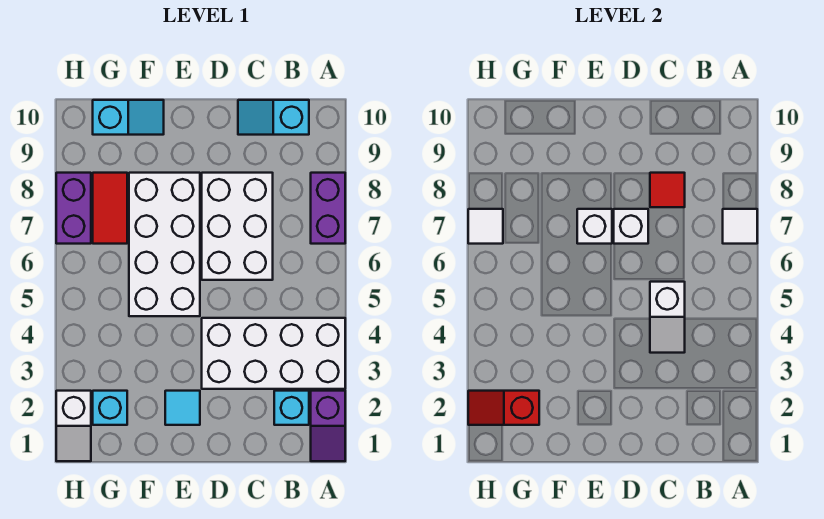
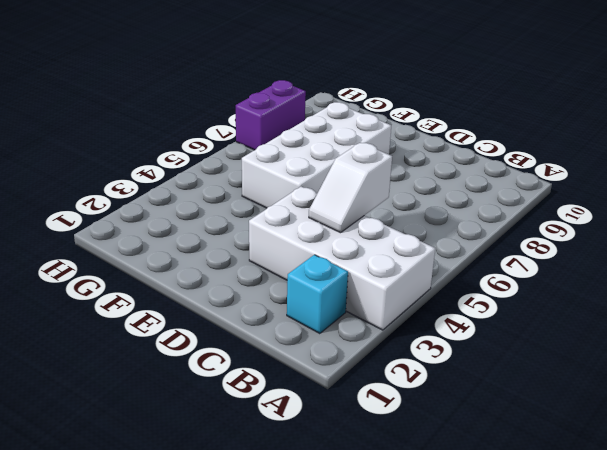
none -> purple slope A1:A2 level 1 top 2
none -> purple brick A7:A8 level 1
none -> cyan slope B10:C10 level 1 top B

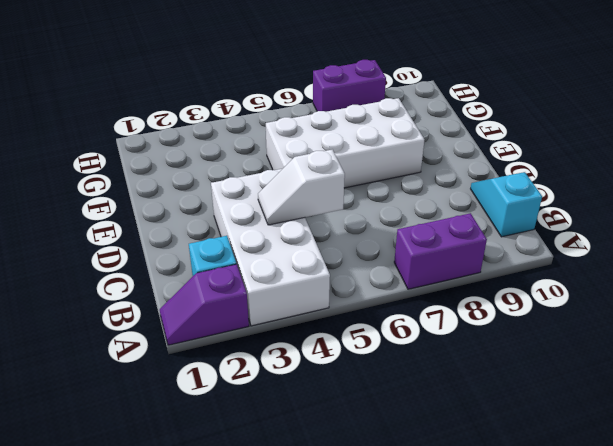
none -> white brick C6:D8 level 1
none -> cyan tile E2 level 1
none -> cyan slope F10:G10 level 1 top G

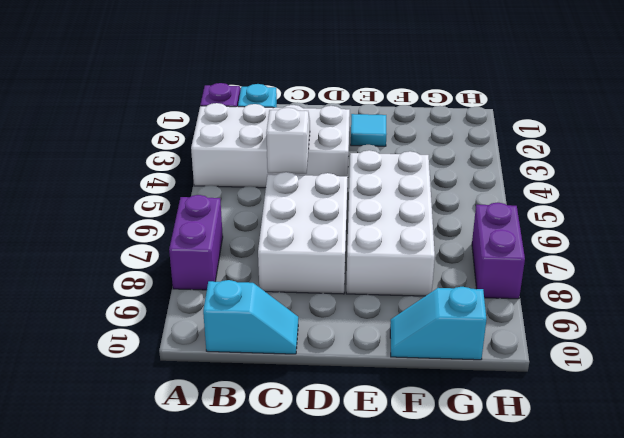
none -> cyan brick G2 level 1
none -> red tile G7:G8 level 1
none -> white slope H1:H2 level 1 top 2

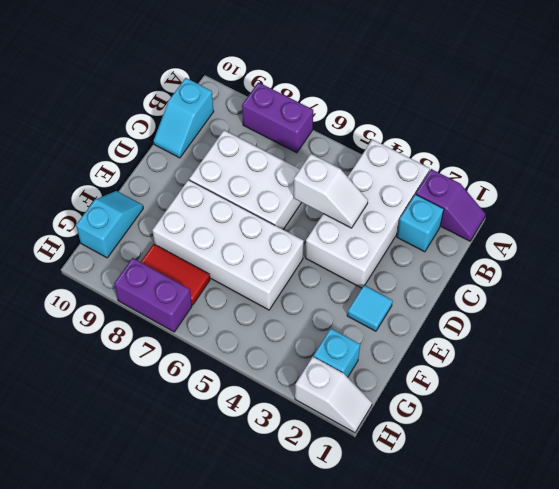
none -> white tile A7 level 2
none -> red tile C8 level 2
none -> white brick D7 level 2

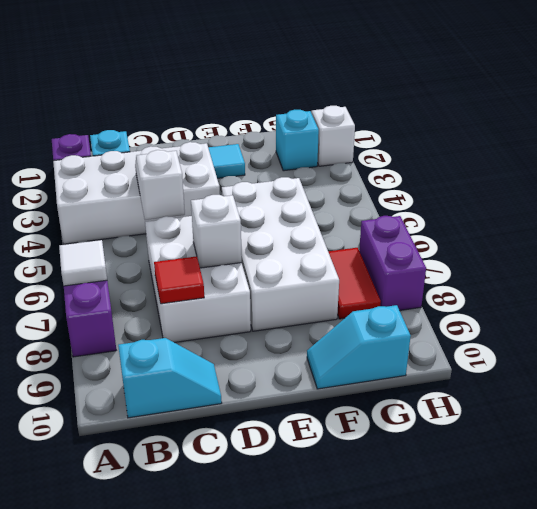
none -> white brick E7 level 2
none -> red slope G2:H2 level 2 top G
none -> white tile H7 level 2

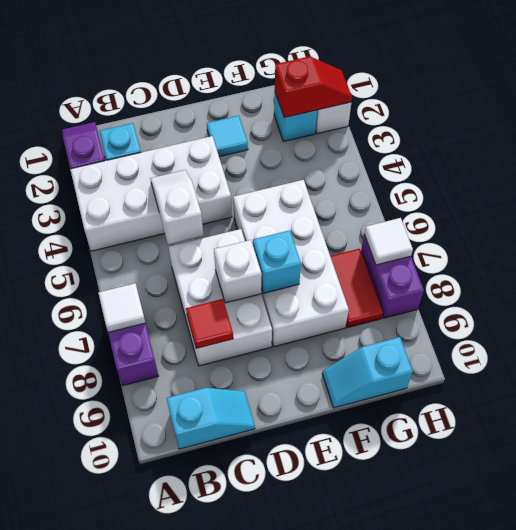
cyan brick E7 level 2 -> white brick E7 level 2

